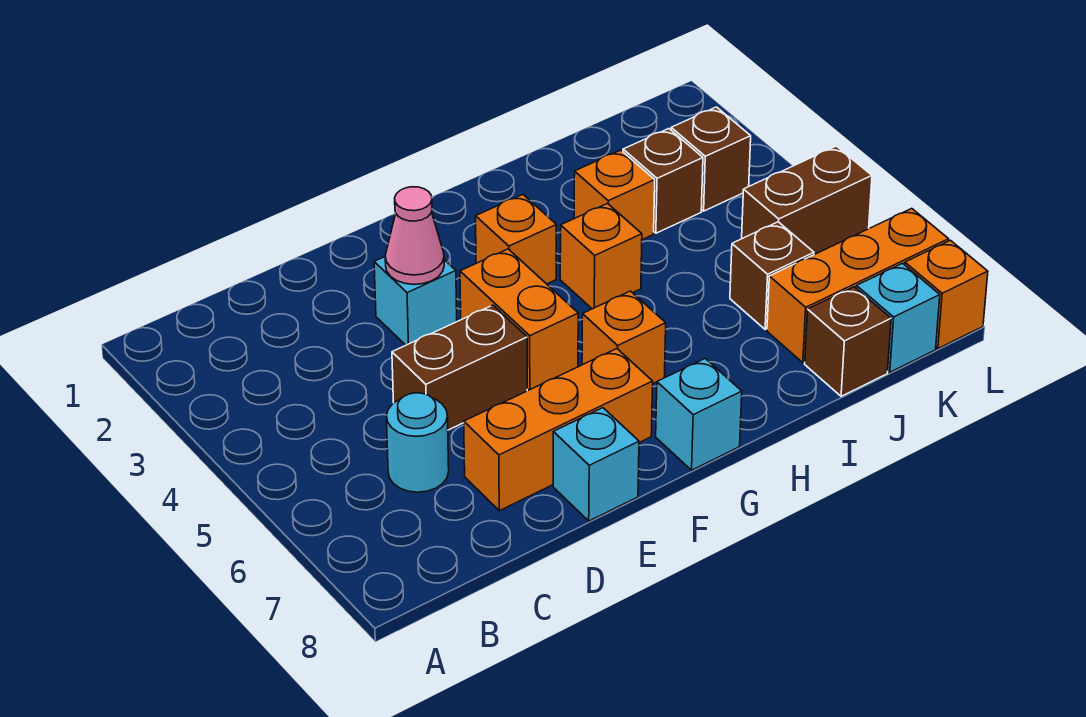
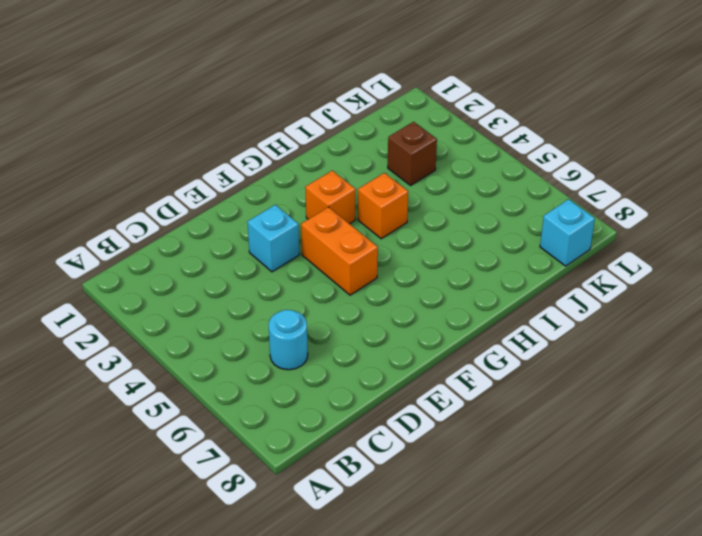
none -> brown brick D5:E5 level 1
none -> orange brick D7:F7 level 1
none -> cyan brick E8 level 1

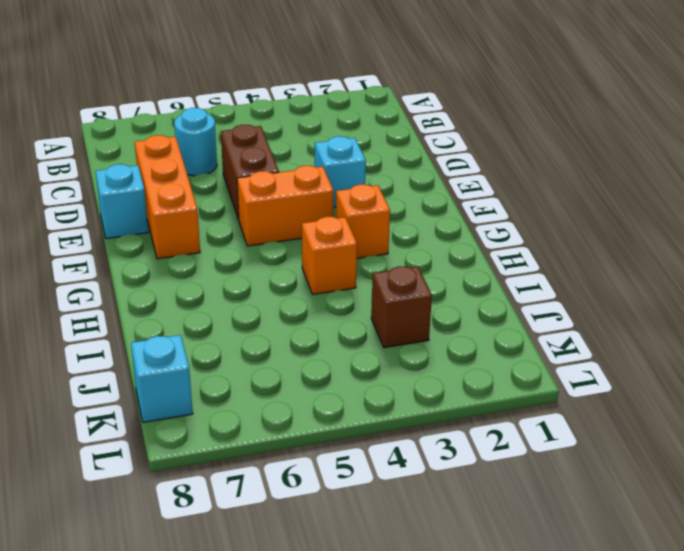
none -> orange brick G6 level 1
none -> cyan brick G8 level 1
none -> orange brick I3 level 1

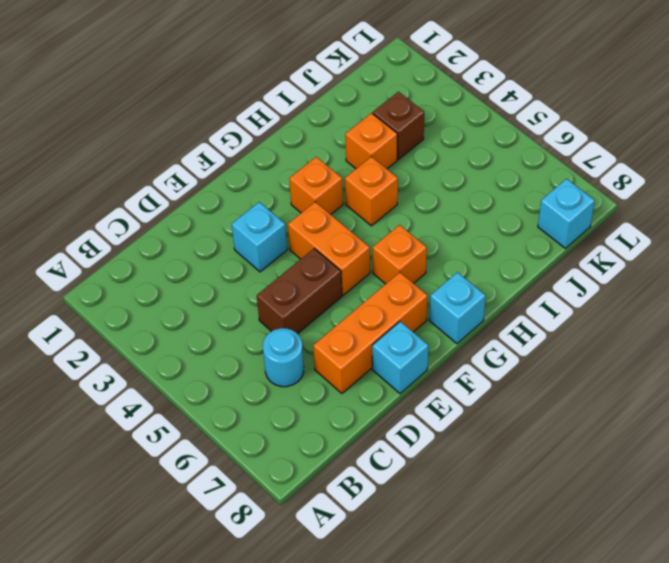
none -> brown brick J6 level 1
none -> orange brick J7:L7 level 1
none -> brown brick J8 level 1

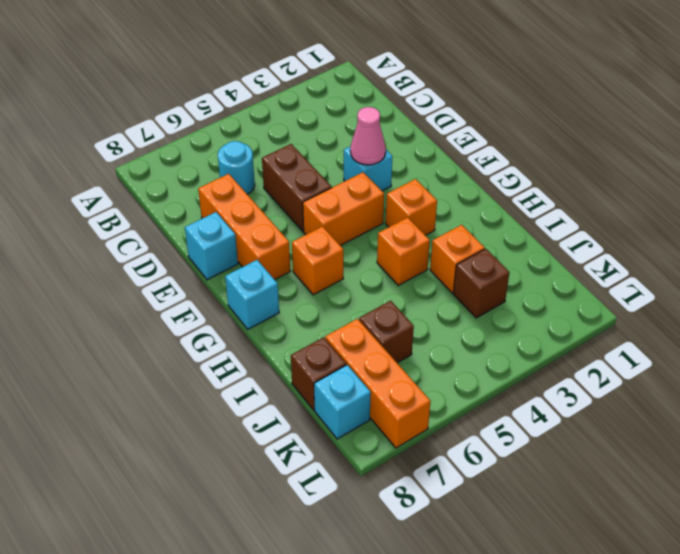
none -> brown brick K3 level 1
none -> brown brick K5:L5 level 1
none -> orange brick L8 level 1

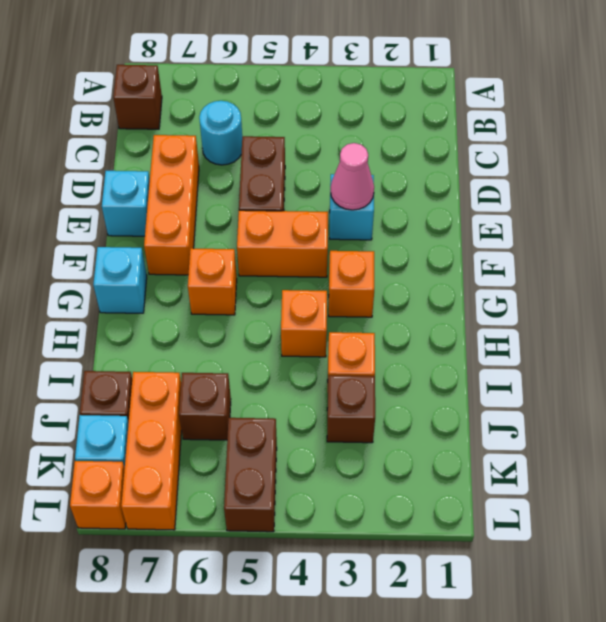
brown brick B8 level 1 -> brown brick K3 level 1

